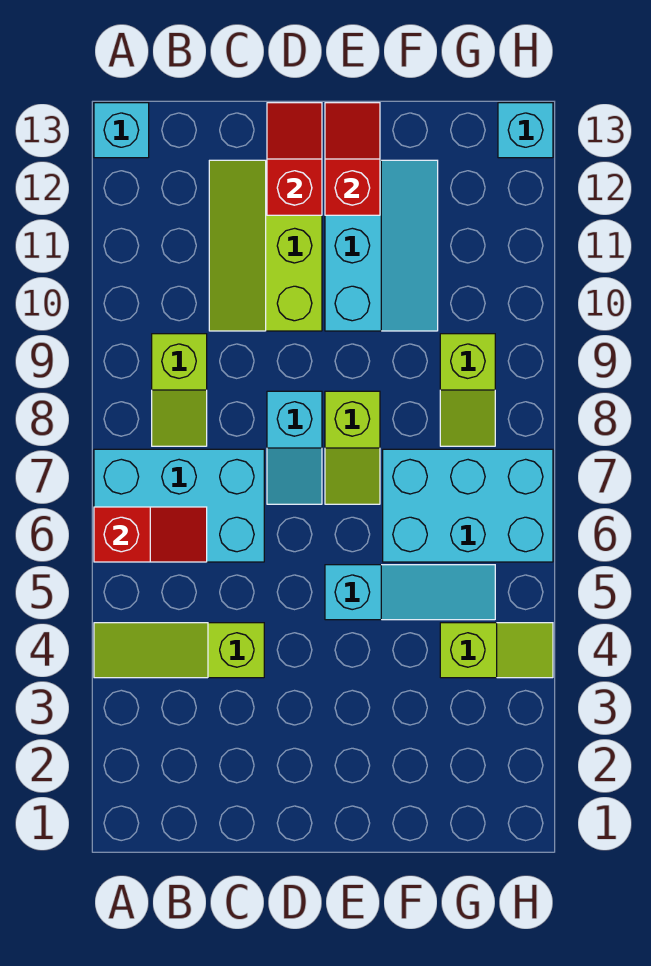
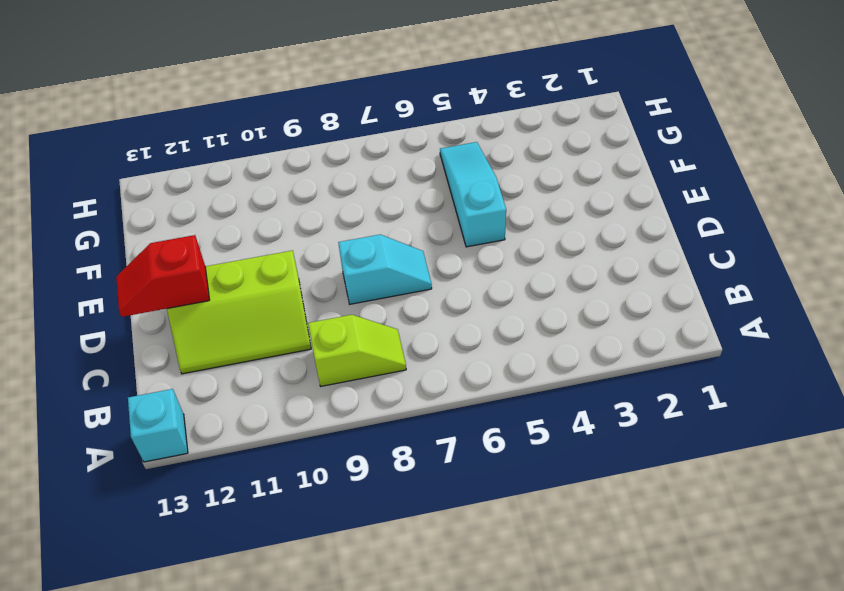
none -> lime slope A4:C4 level 1 top C
none -> cyan brick A6:C7 level 1
none -> lime slope E7:E8 level 1 top 8

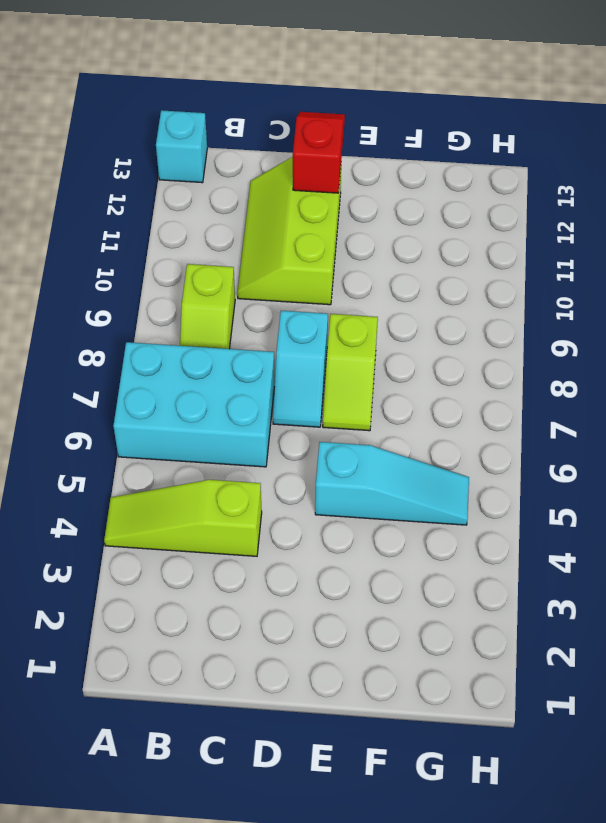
none -> cyan slope E10:F12 level 1 top E
none -> cyan brick F6:H7 level 1
none -> lime slope G4:H4 level 1 top G

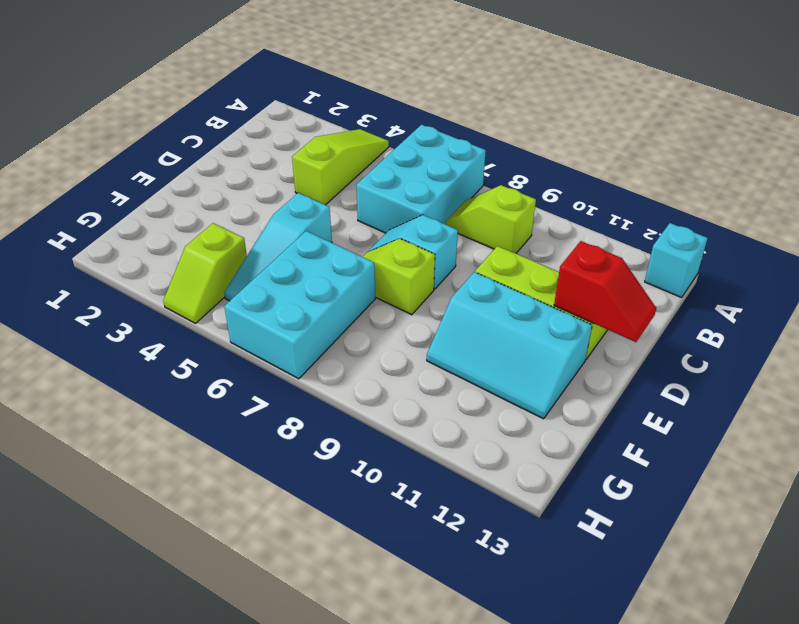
none -> lime slope G8:G9 level 1 top 9
none -> cyan brick H13 level 1
none -> red slope A6:B6 level 2 top A

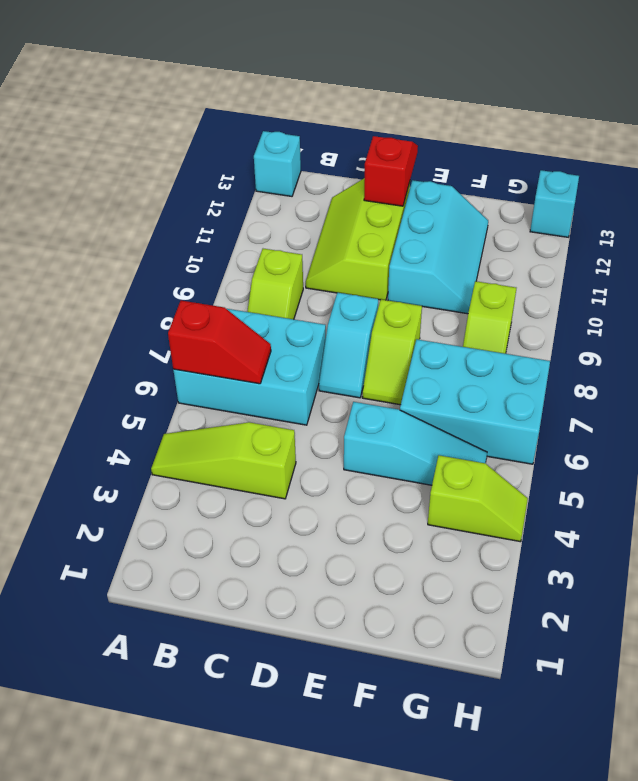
none -> red slope E12:E13 level 2 top 12

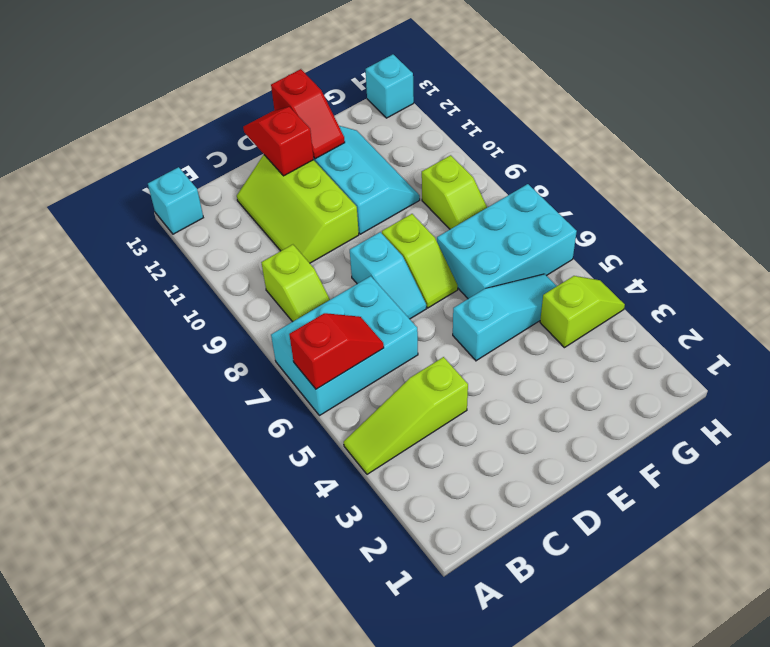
red slope E12:E13 level 2 top 13 -> red slope E12:E13 level 2 top 12

